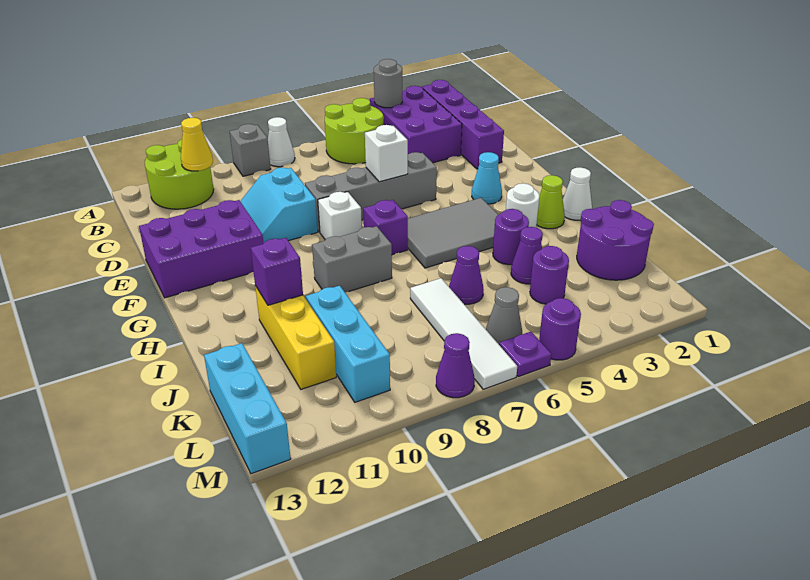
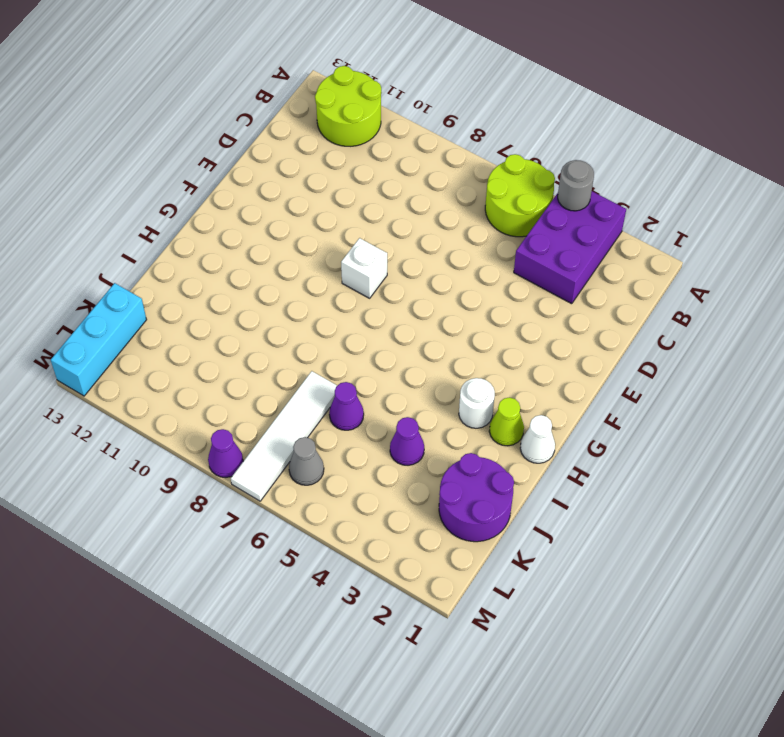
none -> purple brick A2:D2 level 1
none -> white cone A8 level 1
none -> grey brick A9 level 1
none -> cyan slope D9:E10 level 1 top 9

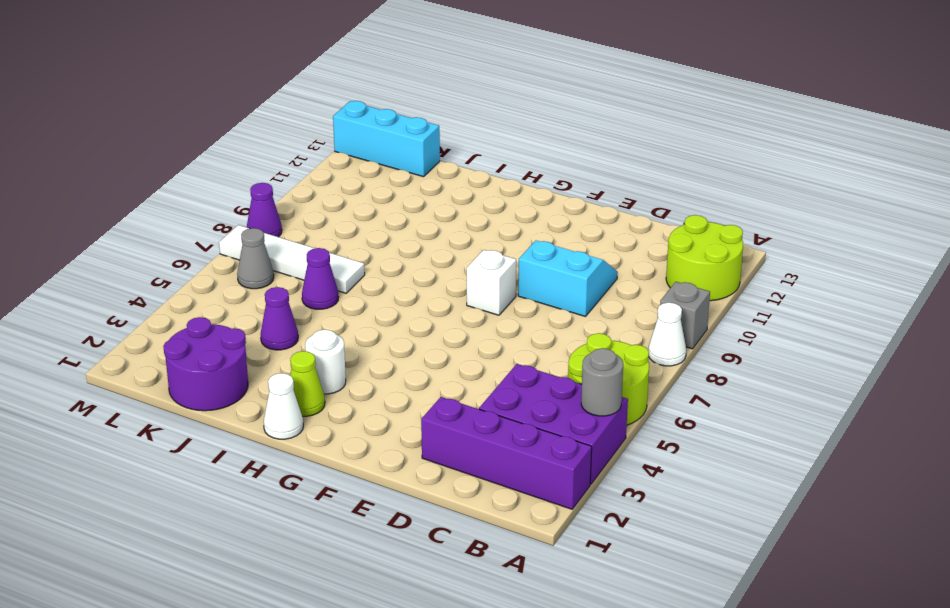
none -> grey brick E5:E8 level 1
none -> purple brick E11:F13 level 1
none -> cyan cone F3 level 1
none -> grey tile G4:H6 level 1

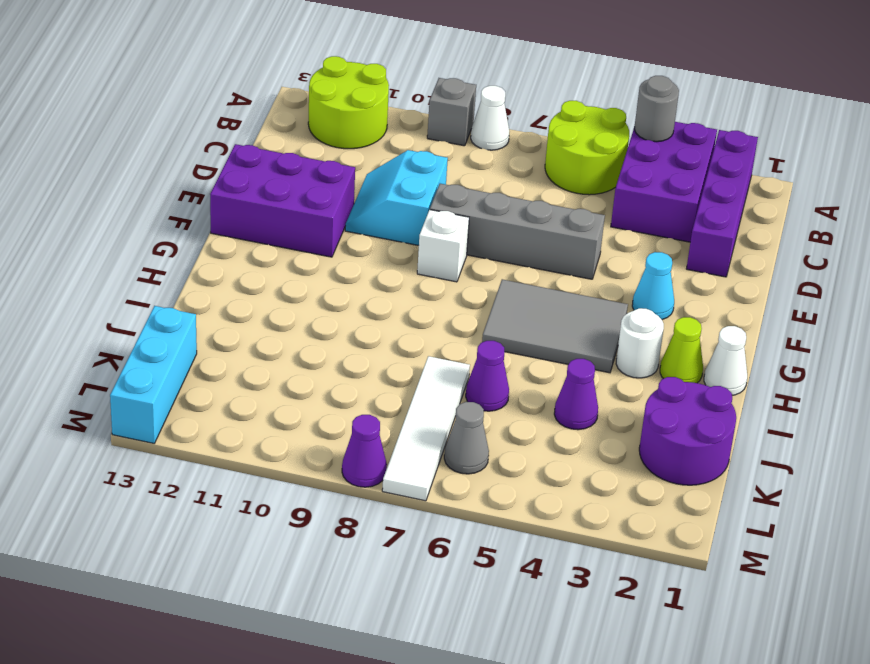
none -> purple brick G7 level 1
none -> grey brick H8:H9 level 1
none -> purple round brick I4 level 1
none -> yellow brick I11:K11 level 1

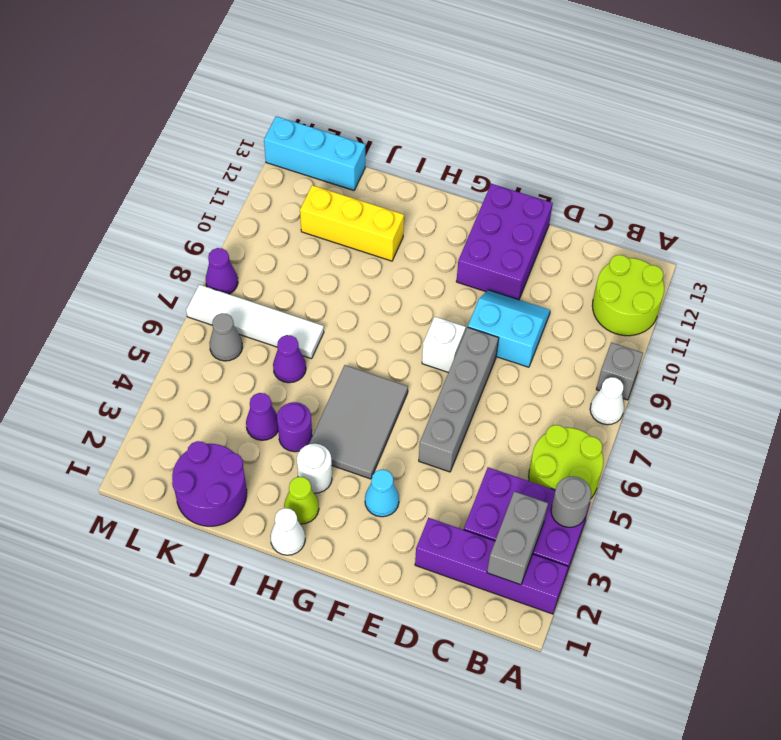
grey brick B2:B3 level 2 -> grey brick H8:H9 level 1
none -> purple brick G7 level 1
none -> cyan brick J10:L10 level 1
none -> purple round brick K4 level 1
none -> purple round brick M5 level 1

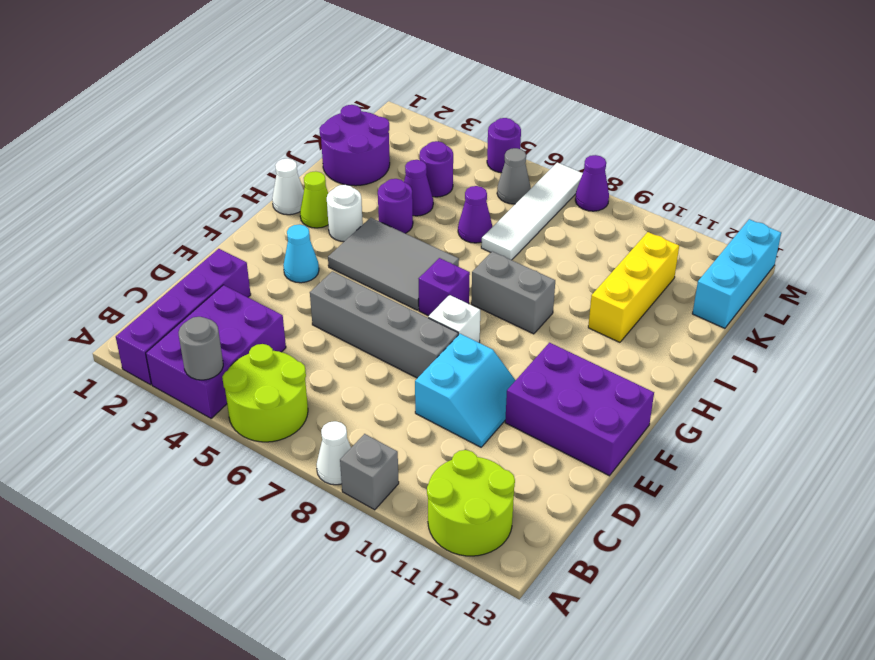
none -> cyan brick J10:L10 level 1
none -> purple plate M6 level 1
none -> yellow cone B11 level 2
none -> white brick E6 level 2

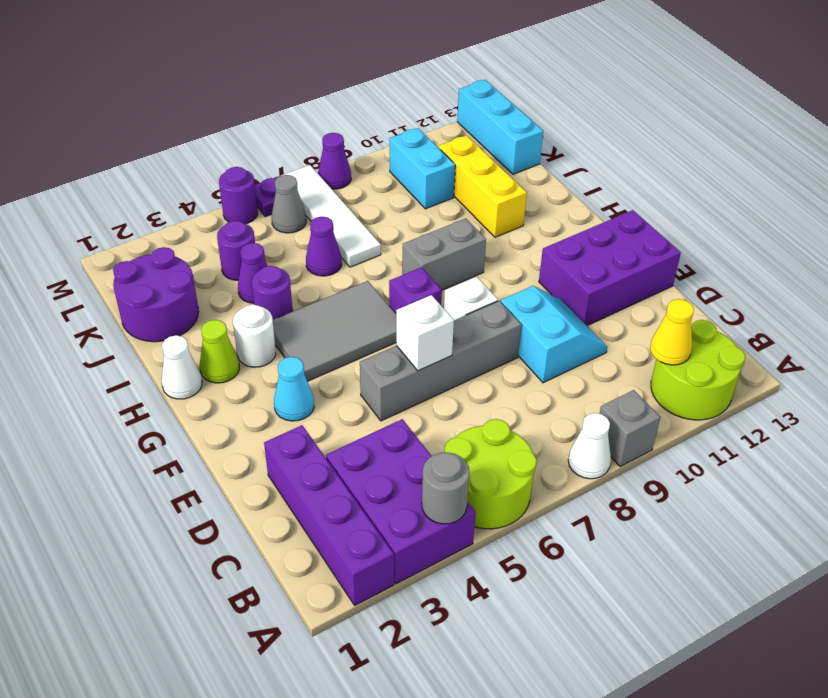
cyan brick K10:L10 level 1 -> cyan brick J10:L10 level 1
none -> purple brick I11 level 2

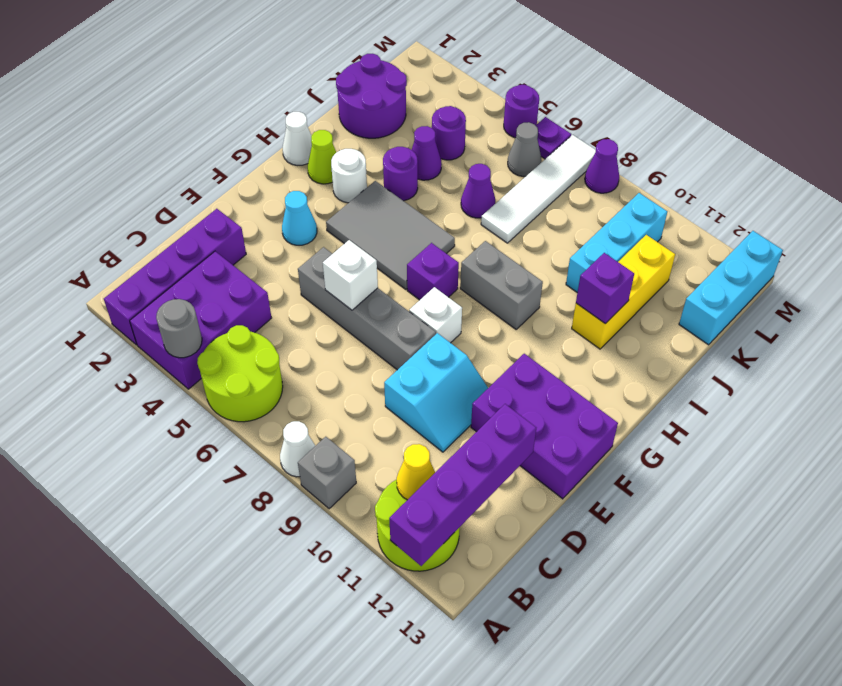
purple brick A12:D12 level 2 -> none

